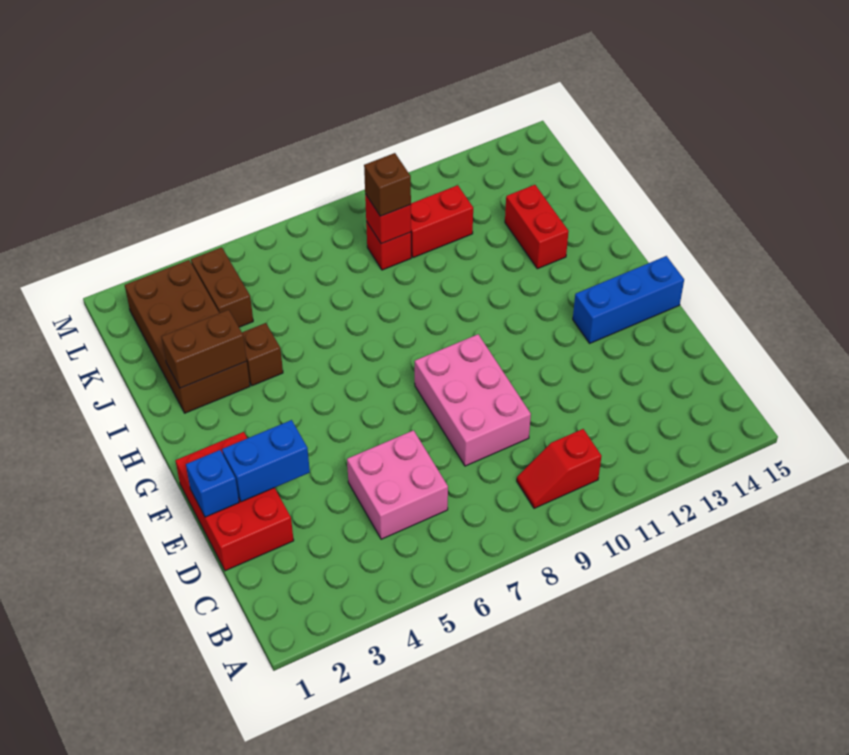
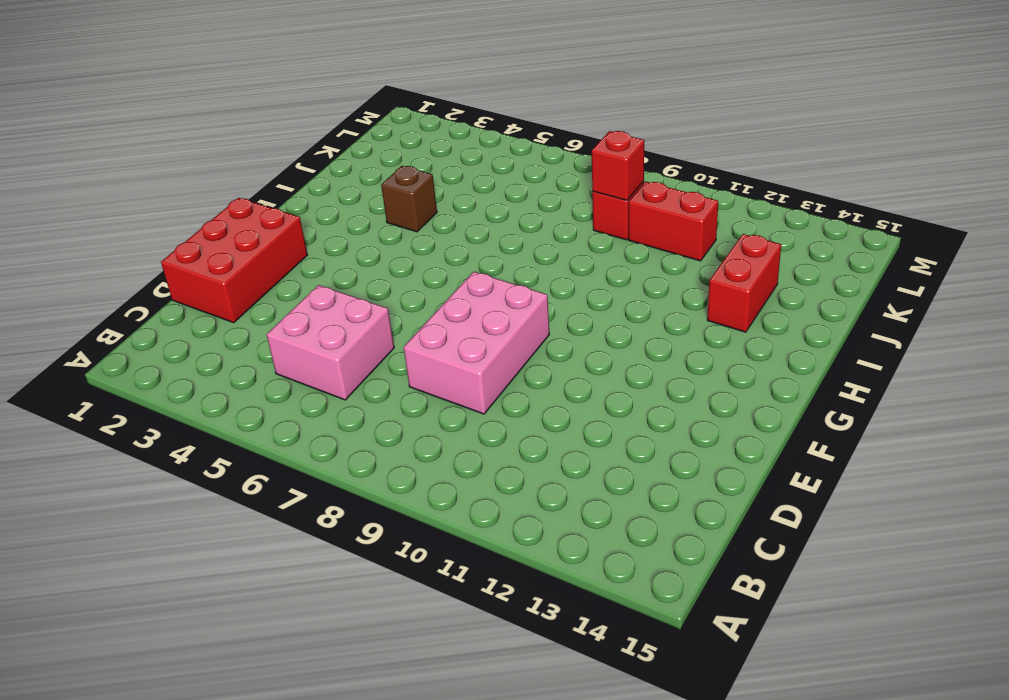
none -> red slope B9:B10 level 1 top 10
none -> blue brick F13:F15 level 1
none -> brown brick I2:L3 level 1

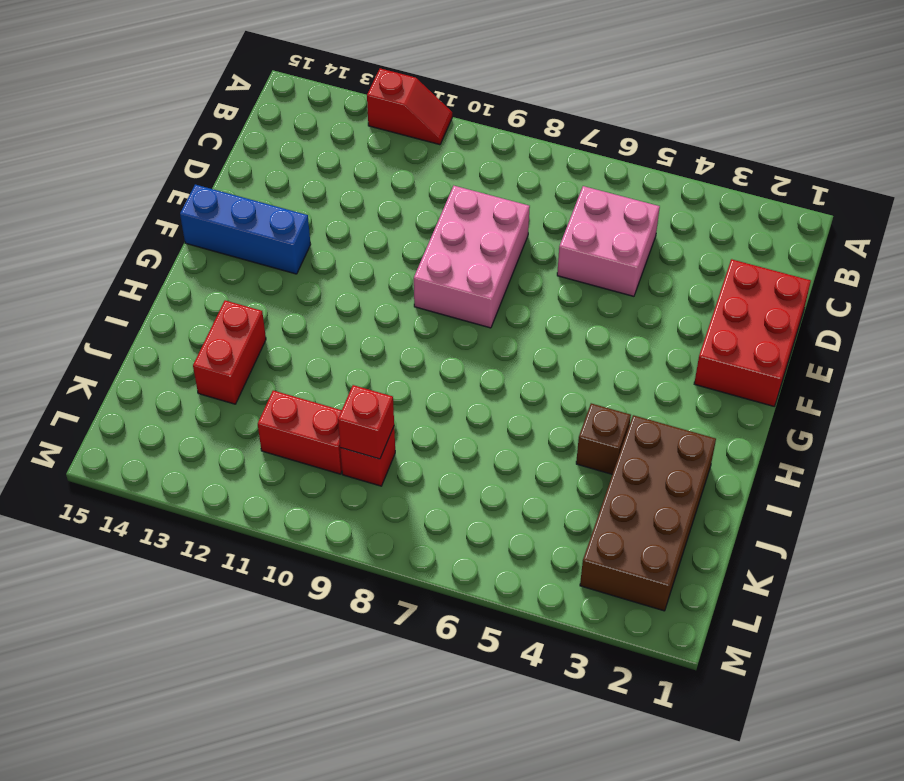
red slope A11:A12 level 1 top 12 -> red slope B9:B10 level 1 top 10
none -> brown brick K4:L4 level 1
none -> blue brick E1 level 2
none -> blue brick E2:E3 level 2

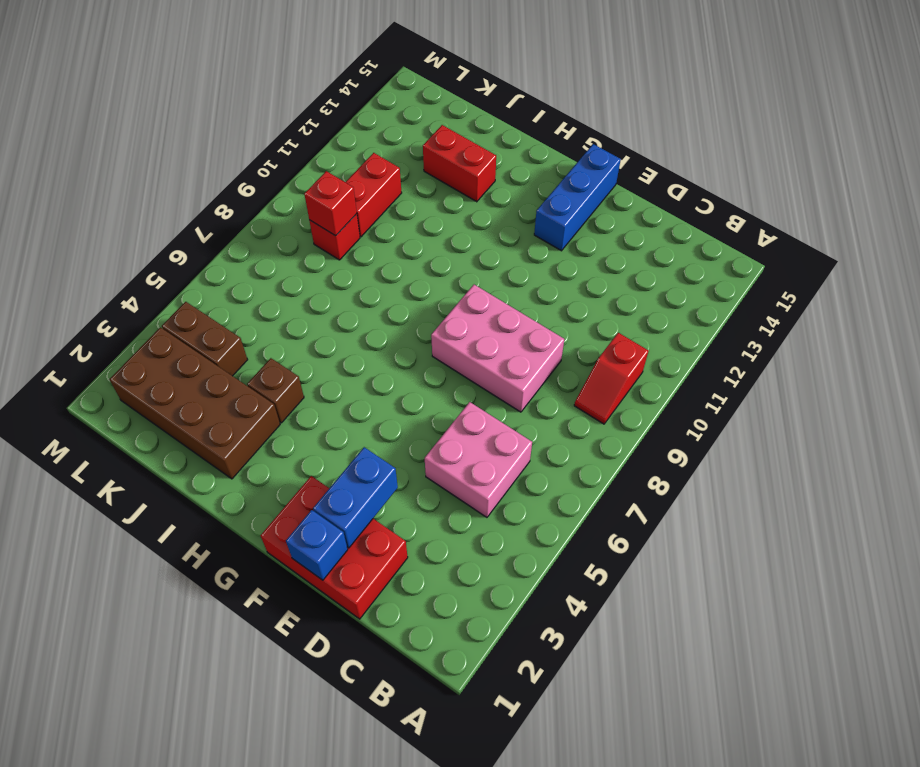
none -> brown brick I2:I3 level 2
none -> brown brick K9 level 3

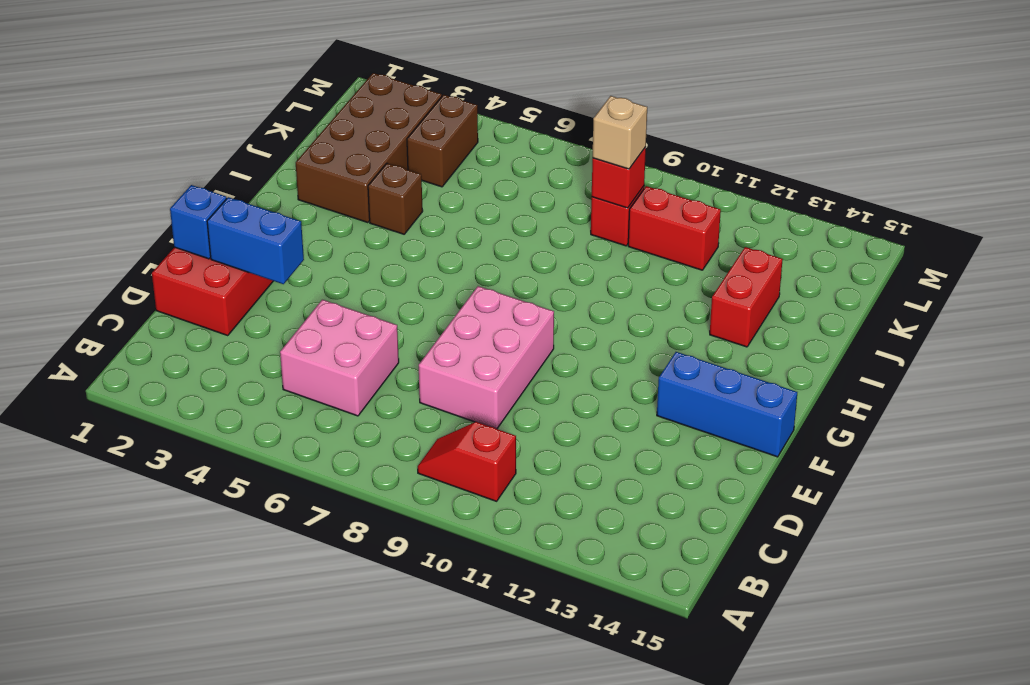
tan brick K9 level 3 -> brown brick K9 level 3
none -> brown brick I2:I3 level 2

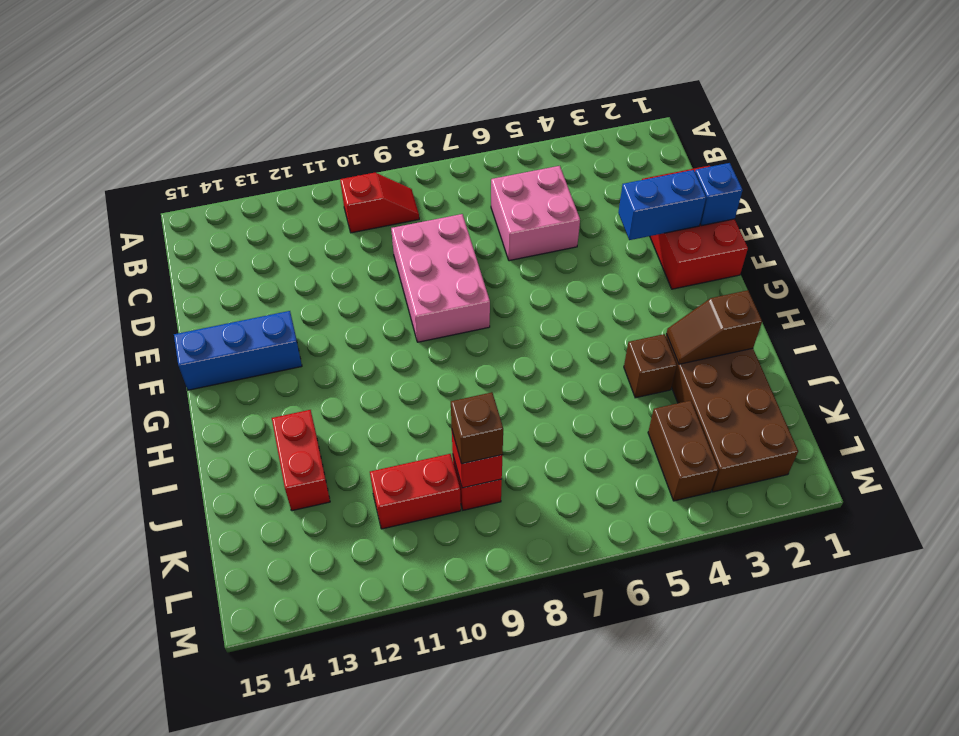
brown slope I2:I3 level 2 top 2 -> brown brick I2:I3 level 2

